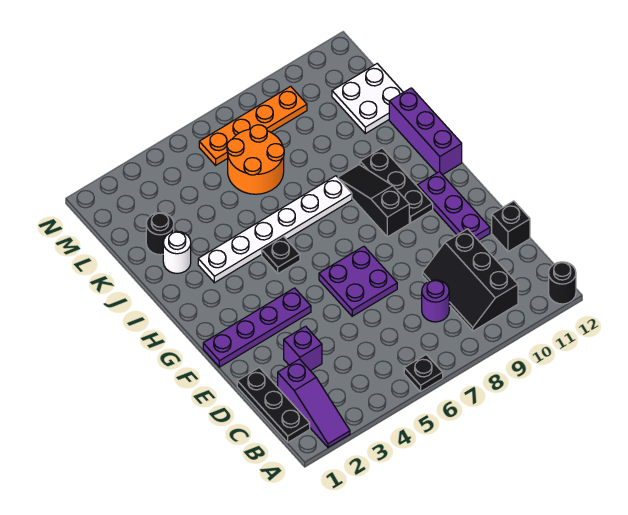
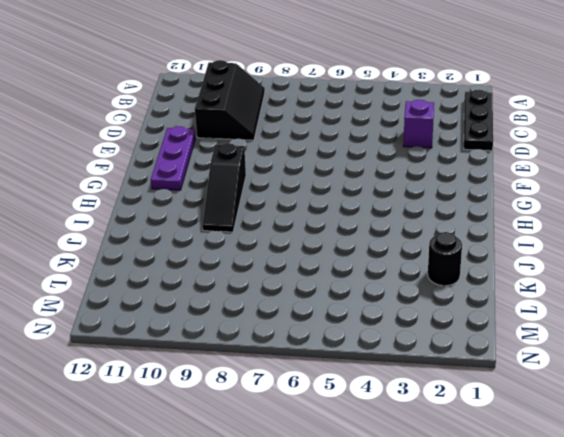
none -> purple slope A2:C2 level 1 top C
none -> black plate A6 level 1
none -> black round brick A12 level 1

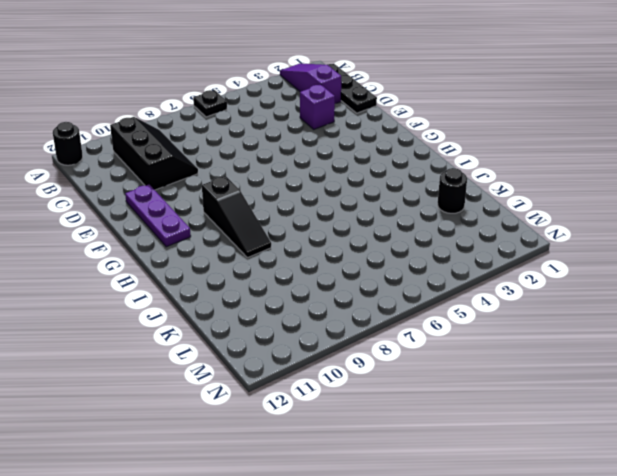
none -> purple round brick C8 level 1
none -> black brick D12 level 1
none -> purple plate E6:F7 level 1

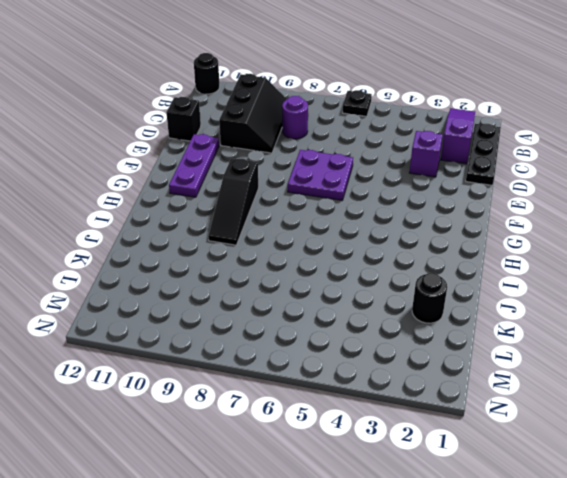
none -> purple plate F1:F4 level 1
none -> black plate G10:I10 level 1
none -> black plate H5 level 1

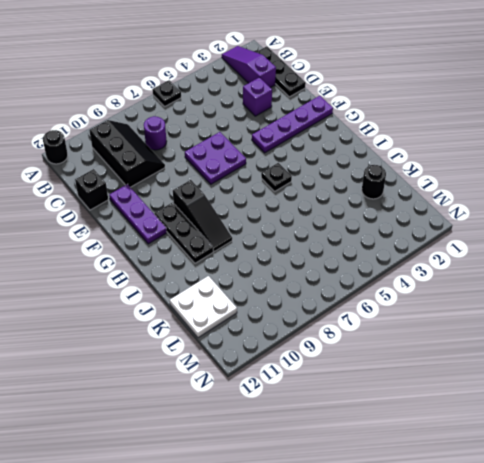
none -> purple brick H12:J12 level 1
none -> white plate I3:I8 level 1
none -> white round brick J2 level 1

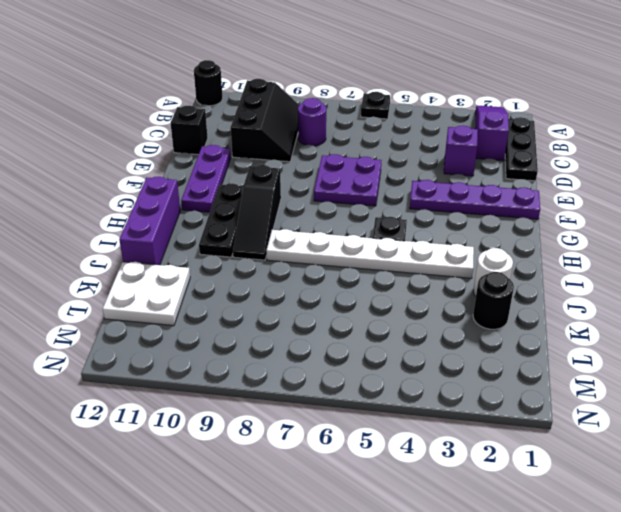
none -> orange round brick K6:L7 level 1
none -> orange plate M6:M9 level 1

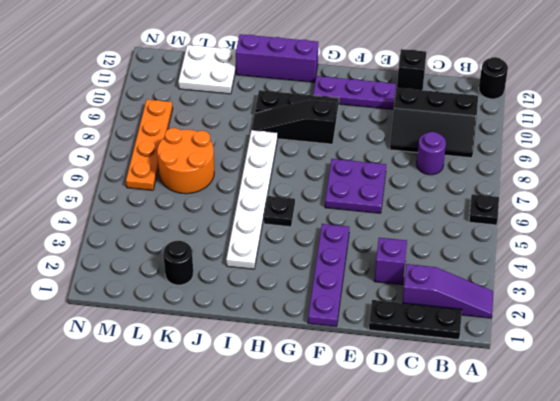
none -> white round brick J2 level 1

